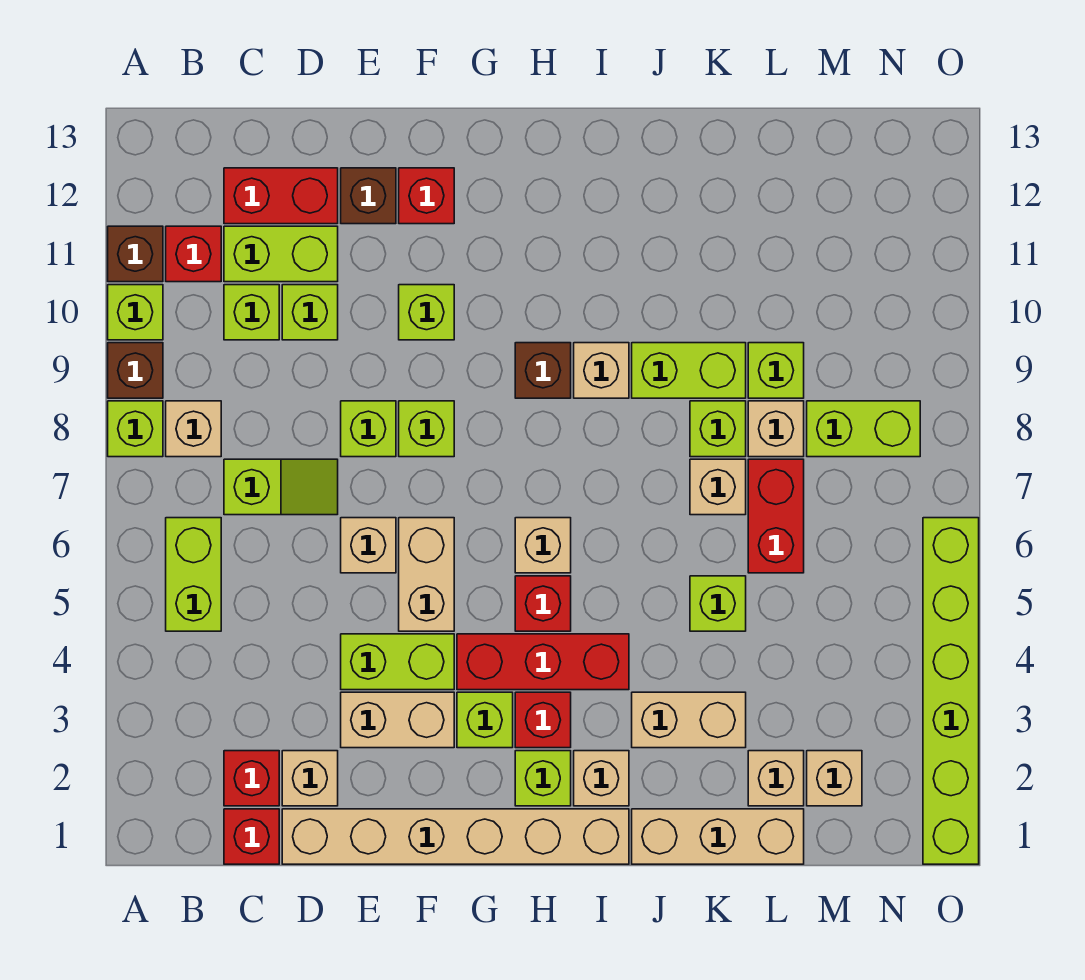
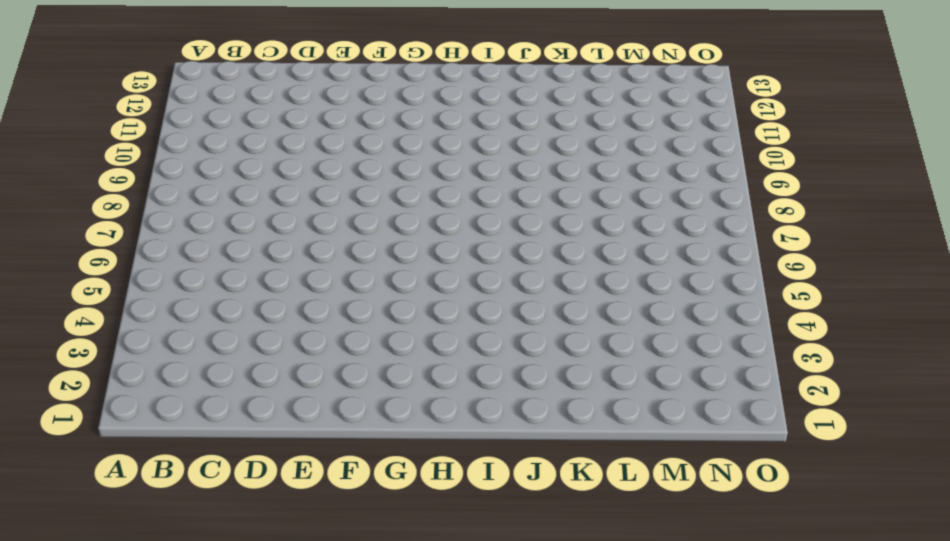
none -> lime brick A8 level 1
none -> brown brick A9 level 1
none -> lime brick A10 level 1
none -> brown brick A11 level 1

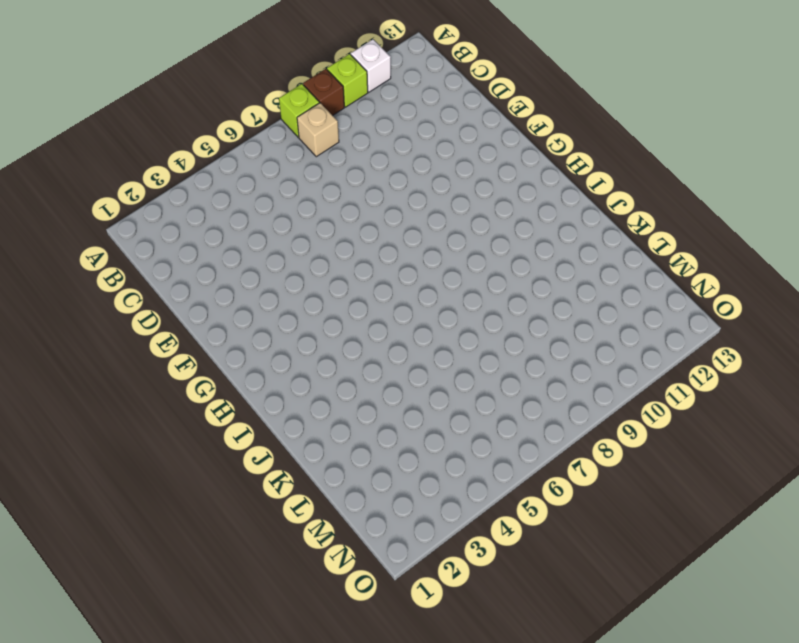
white brick A11 level 1 -> brown brick A11 level 1
none -> lime brick B5:B6 level 1
none -> red brick B11 level 1
none -> red brick C1 level 1
none -> red brick C2 level 1

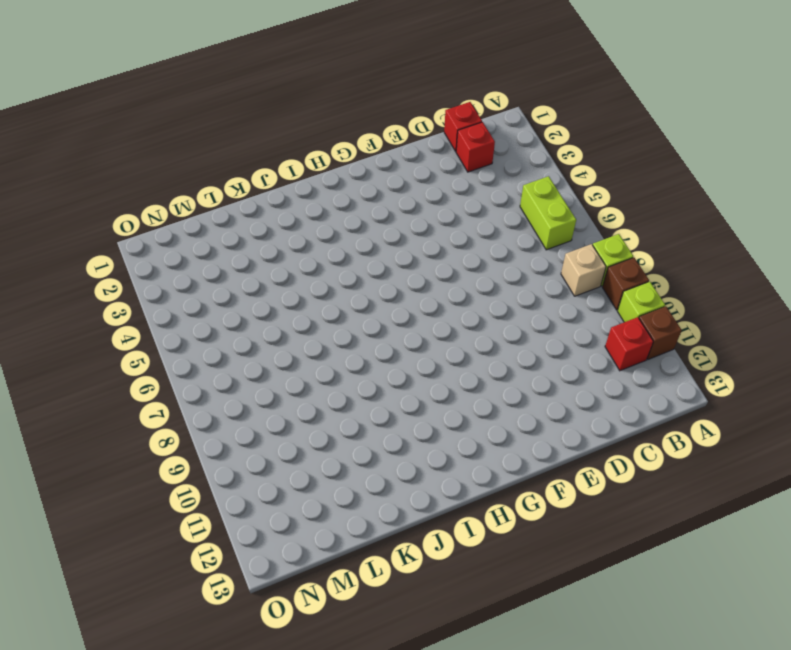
none -> lime slope C7:D7 level 1 top C
none -> lime brick C10 level 1
none -> lime brick C11:D11 level 1
none -> red brick C12:D12 level 1

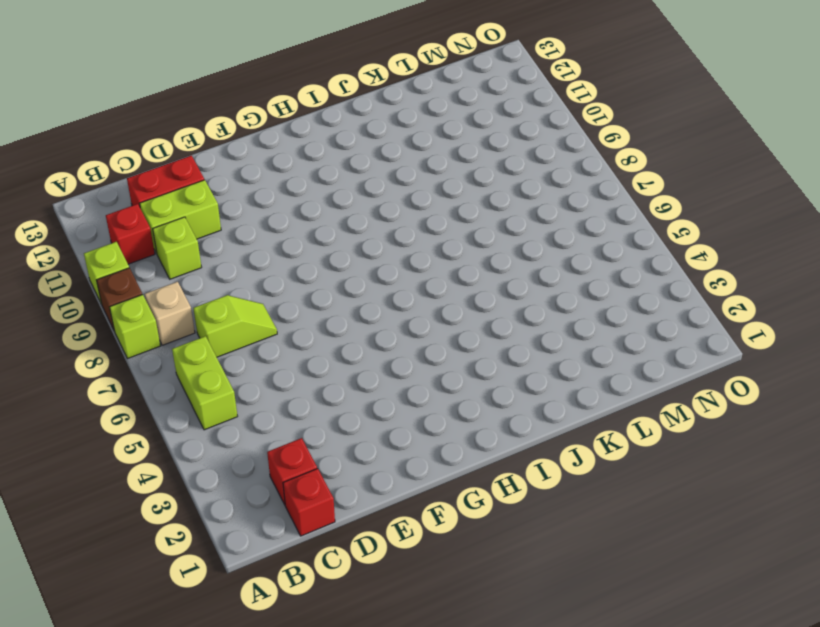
none -> brown brick A11 level 1
none -> tan brick D1:I1 level 1
none -> tan brick D2 level 1
none -> lime brick D10 level 1

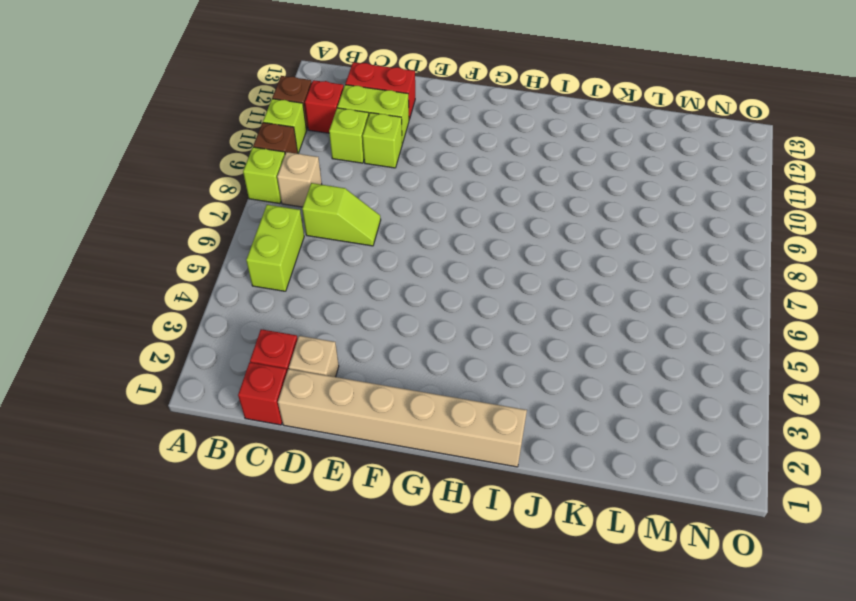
none -> tan brick E3:F3 level 1
none -> lime brick E4:F4 level 1
none -> tan brick E6 level 1
none -> lime brick E8 level 1

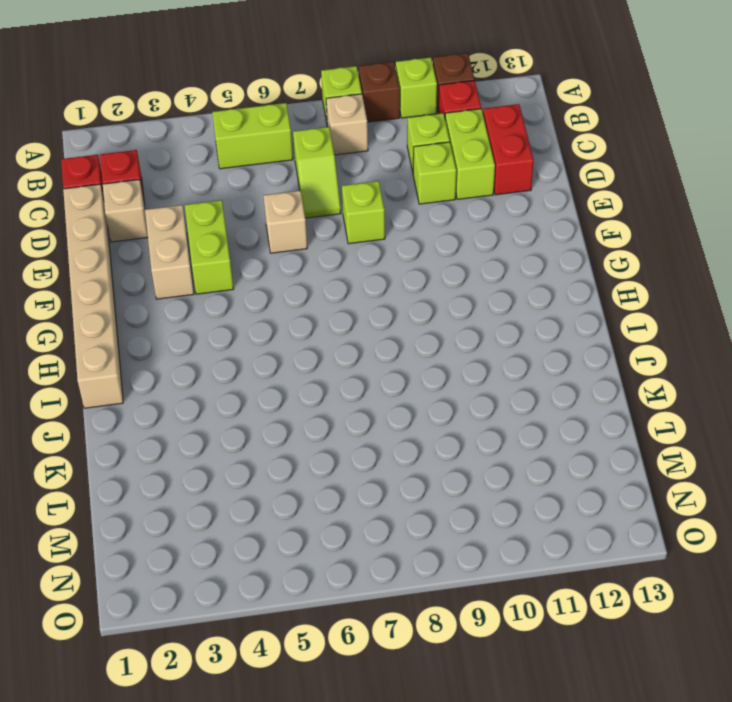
none -> brown brick E12 level 1
none -> tan brick F5:F6 level 1
none -> lime brick F8 level 1
none -> lime brick F10 level 1

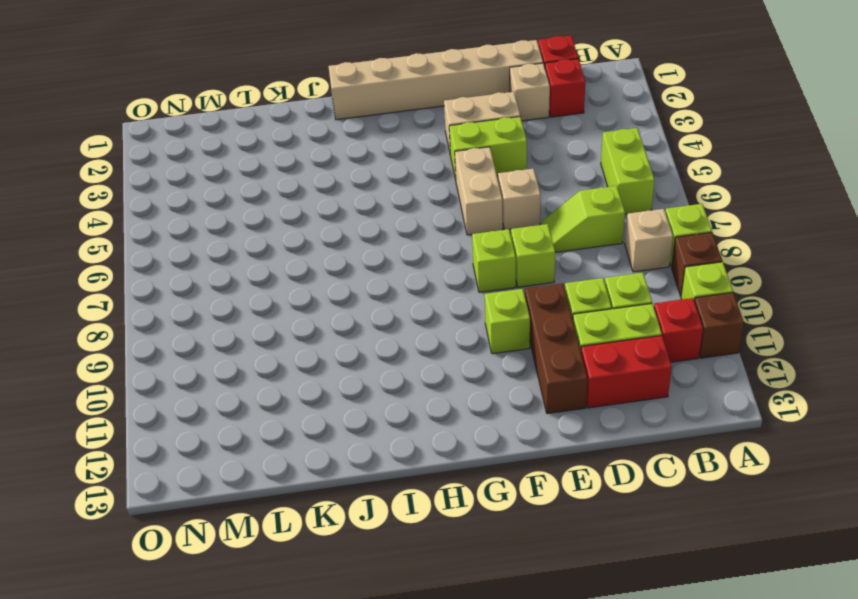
brown brick E10:E12 level 1 -> brown brick E12 level 1
none -> red brick F12 level 1
none -> lime brick G3 level 1
none -> red brick G4:I4 level 1
none -> lime brick H2 level 1

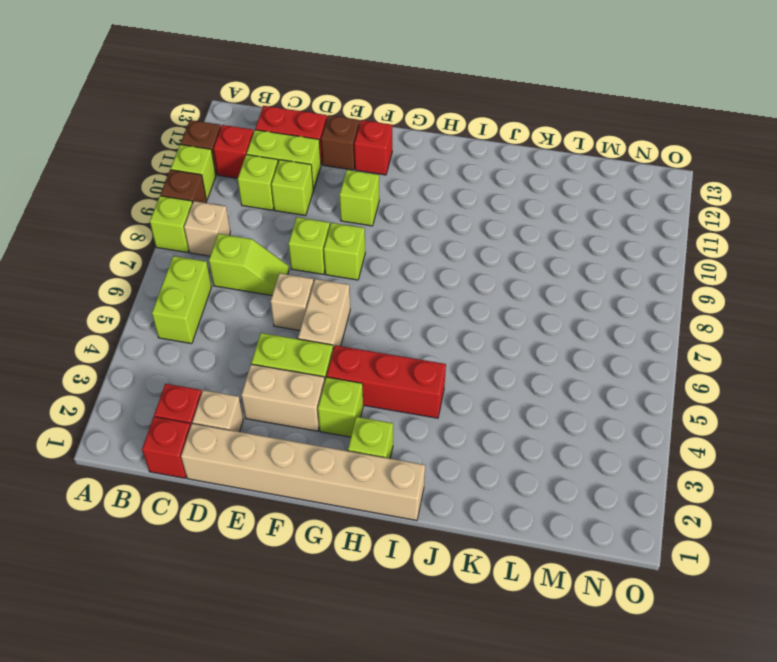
none -> red brick H3 level 1
none -> red brick H5 level 1
none -> tan brick H6 level 1
none -> brown brick H9 level 1

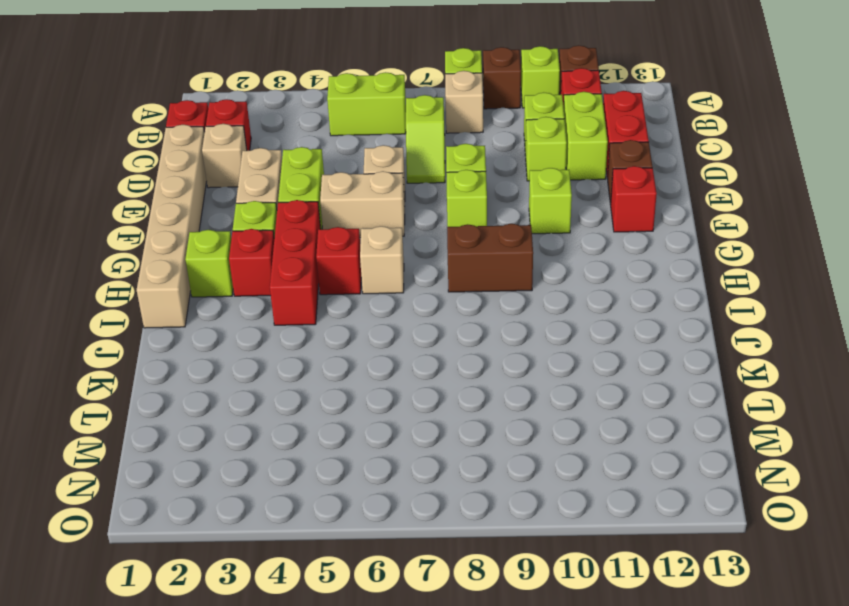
brown brick H8:H9 level 1 -> brown brick H9 level 1
none -> tan brick I2 level 1
none -> tan brick I9 level 1
none -> tan brick J1:L1 level 1
none -> tan brick J3:K3 level 1

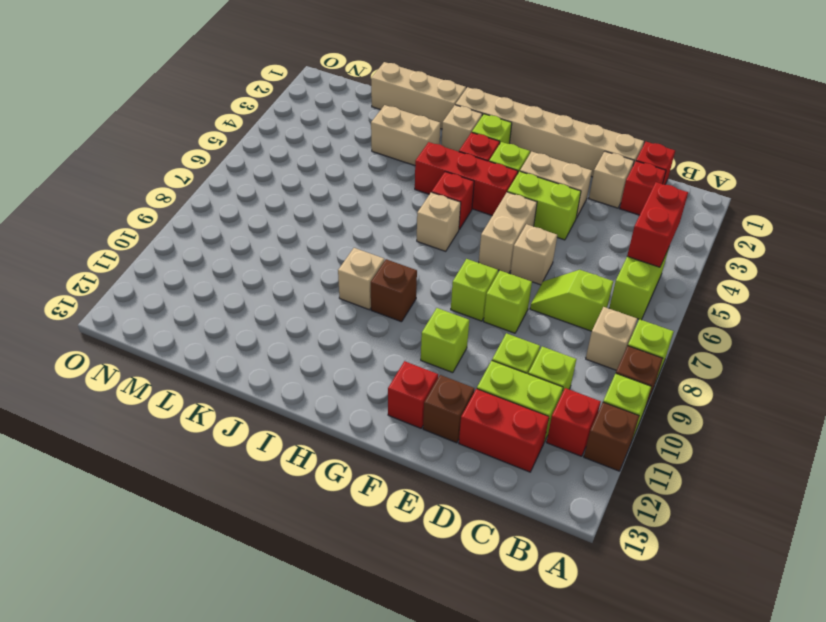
red brick B4:B5 level 2 -> red brick L6:L7 level 1
none -> lime brick J9:K9 level 1
none -> lime brick K5 level 1
none -> tan brick K7 level 1
none -> lime brick K8 level 1

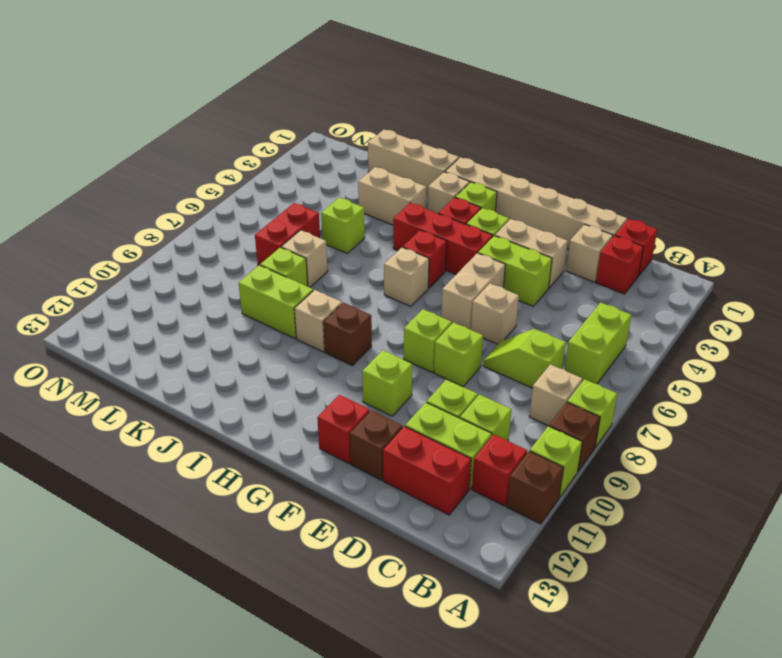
none -> tan brick L2 level 1
none -> tan brick L8 level 1
none -> lime brick L9 level 1
none -> tan brick M2 level 1

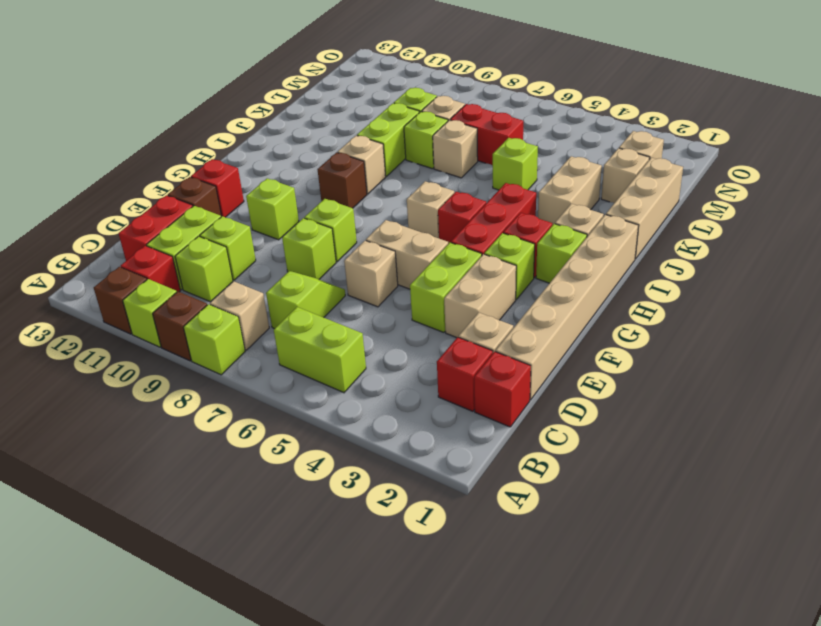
none -> lime brick M8:N8 level 1
none -> lime brick O1:O6 level 1

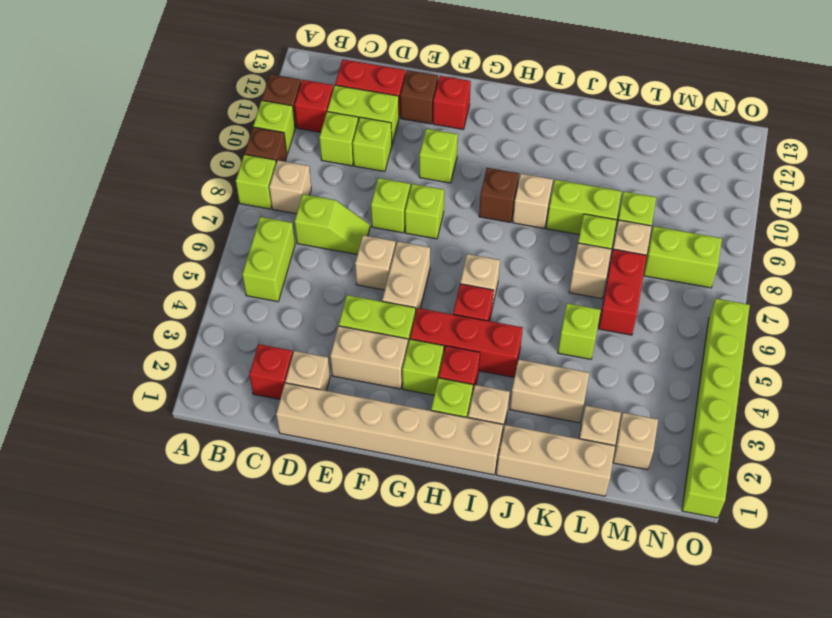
none -> red brick C1 level 1

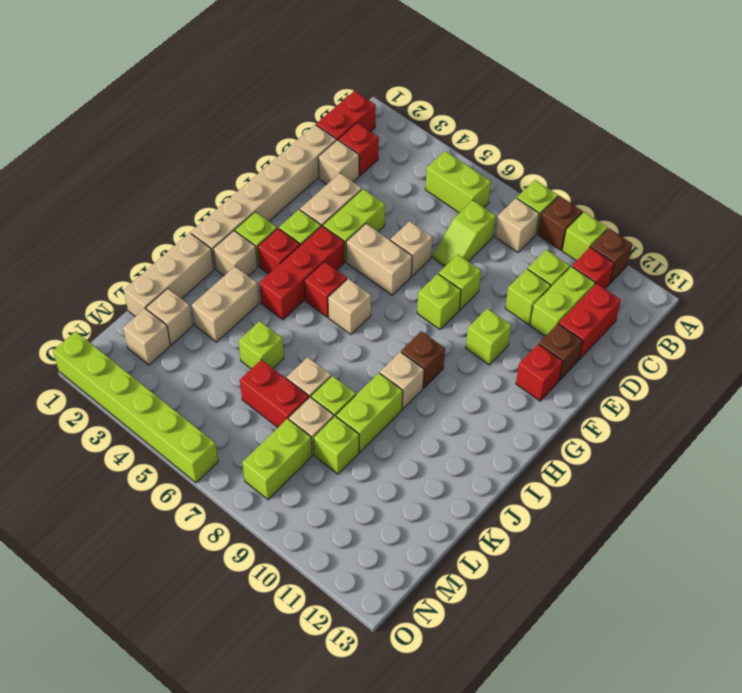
red brick B1:C1 level 1 -> red brick C1 level 1

